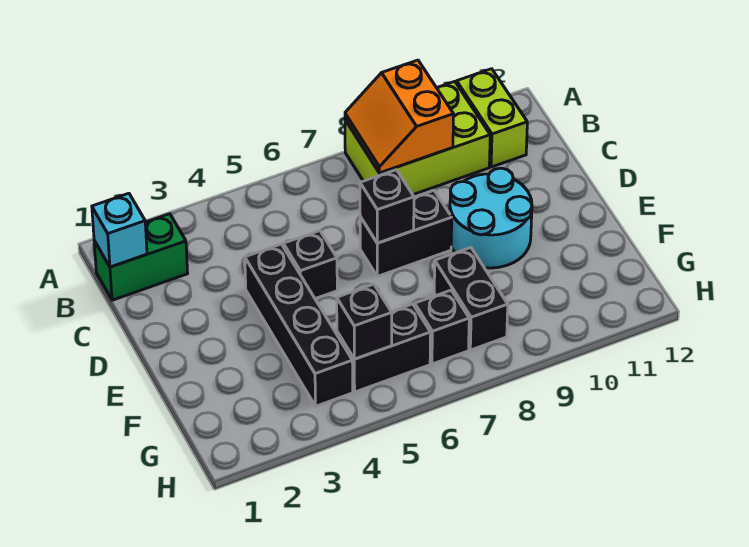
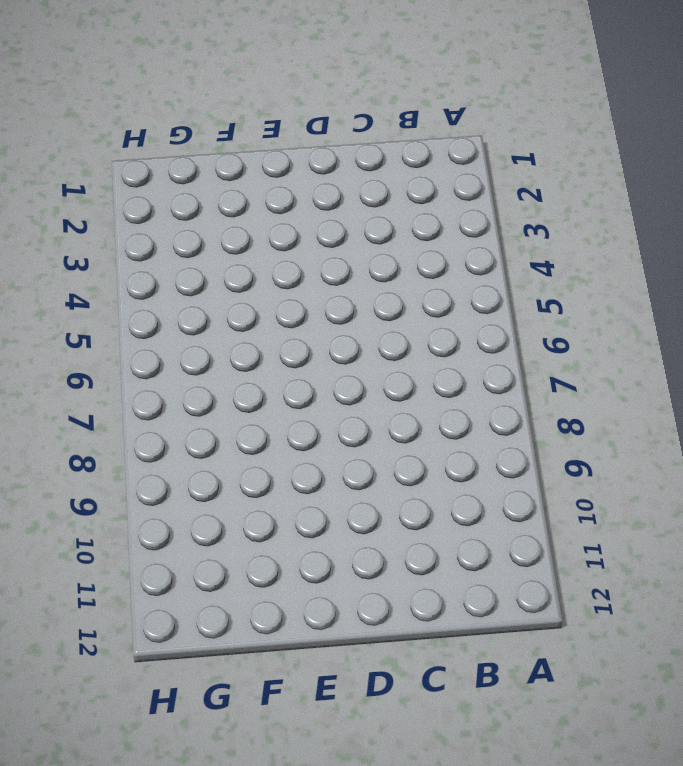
none -> lime brick A8:B10 level 1
none -> lime brick A11:B11 level 1
none -> green brick B1:B2 level 1

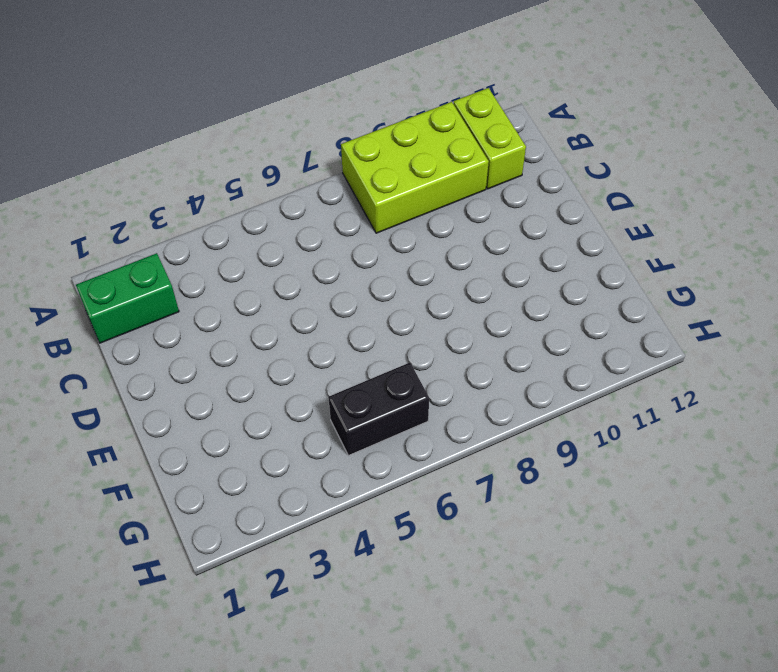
none -> black brick D4:G4 level 1
none -> black brick D5 level 1
none -> black brick D7:D8 level 1

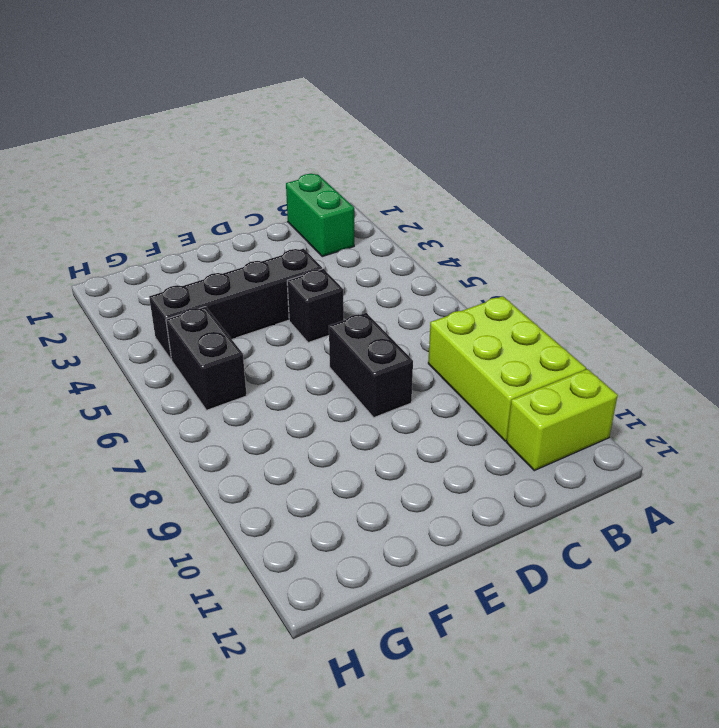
none -> cyan round brick D9:E10 level 1
none -> black brick F8:G8 level 1
none -> black brick G7 level 1

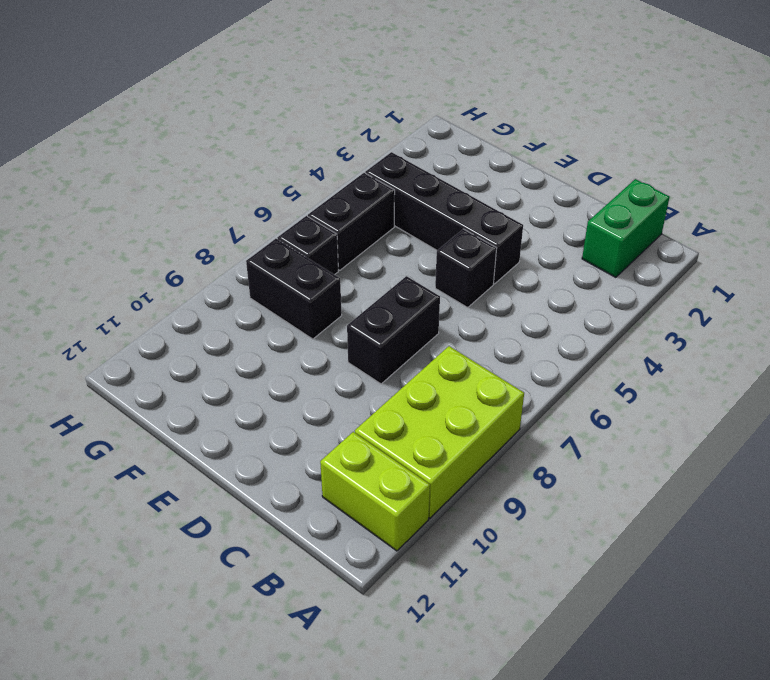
none -> cyan round brick D9:E10 level 1
none -> orange slope A8:B9 level 2 top 9
none -> cyan brick B1 level 2

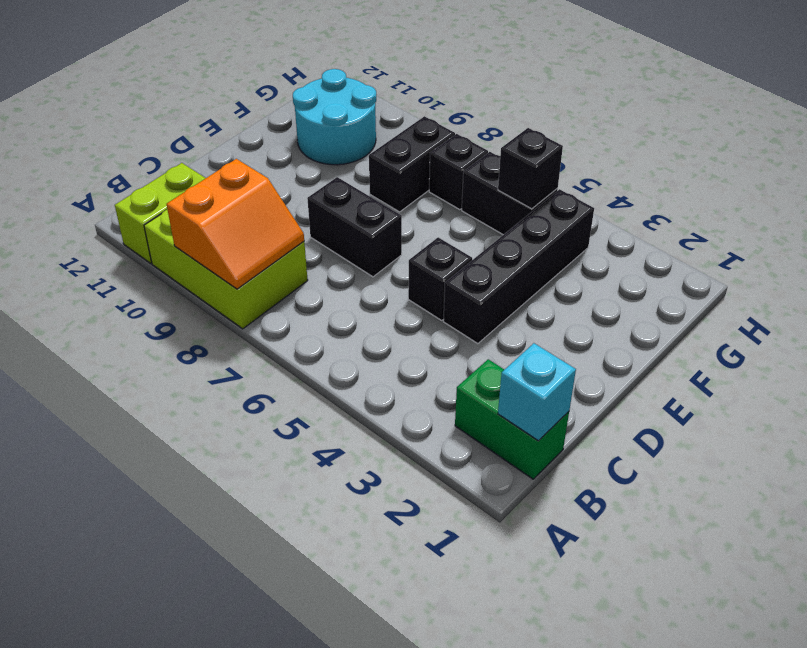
cyan round brick F10:G11 level 1 -> cyan round brick D9:E10 level 1
none -> black brick D7 level 2

